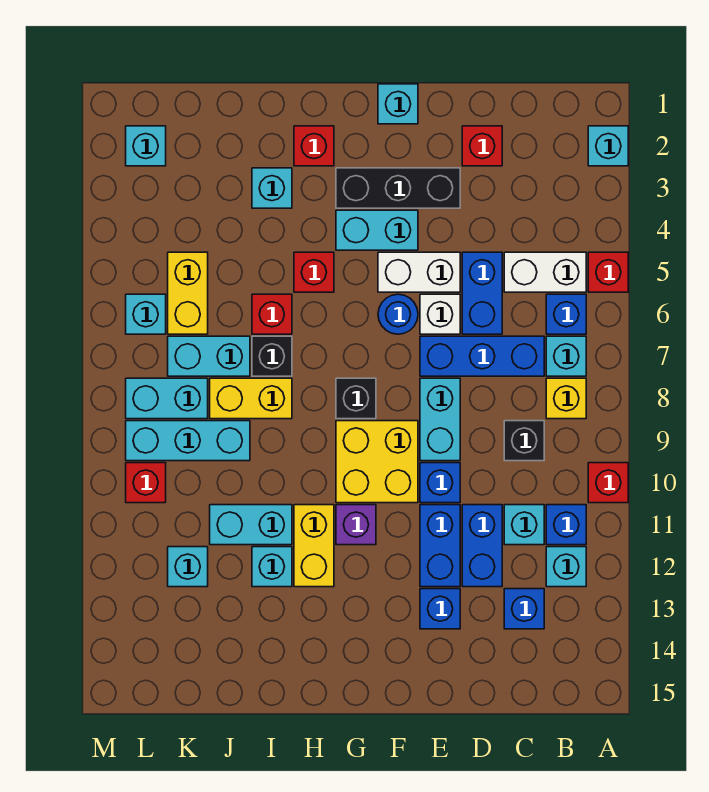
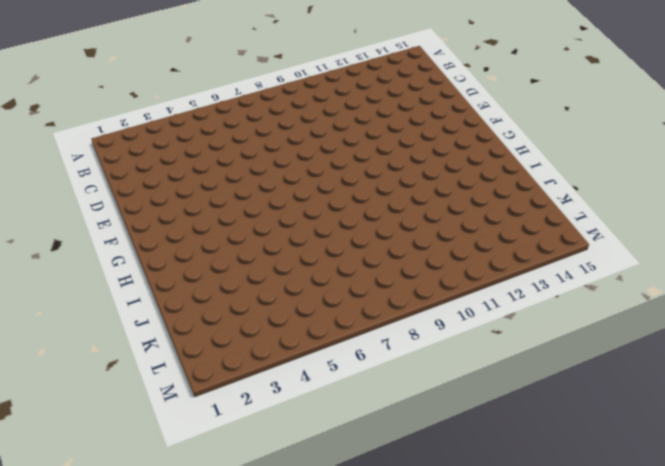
none -> cyan brick A2 level 1
none -> red brick A5 level 1
none -> red brick A10 level 1
none -> white brick B5:C5 level 1

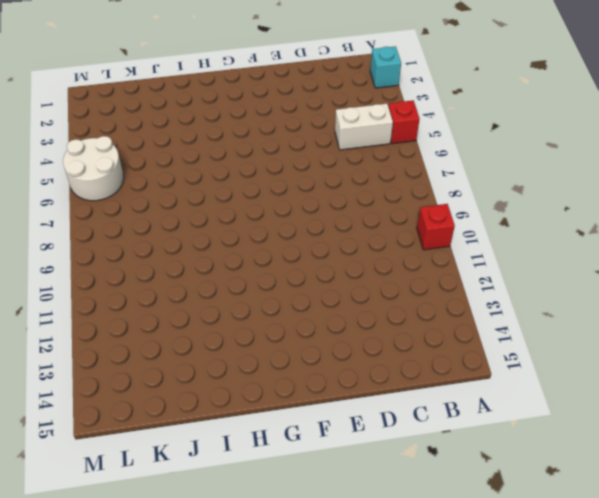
white round brick L5:M6 level 1 -> cyan brick L6 level 1
none -> blue brick B6 level 1
none -> cyan brick B7 level 1
none -> yellow brick B8 level 1
none -> blue brick B11 level 1

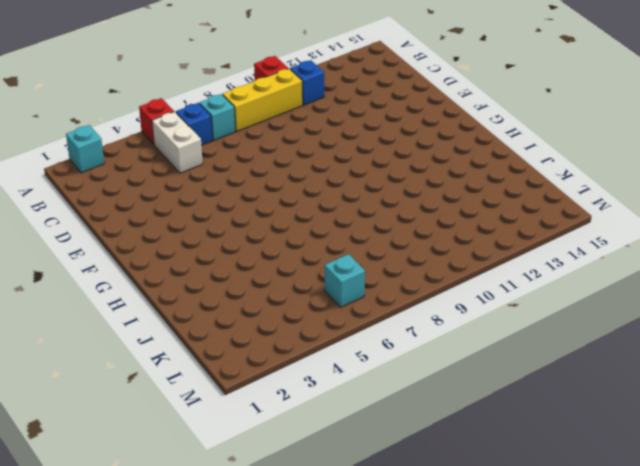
yellow brick B8:B10 level 1 -> yellow brick B8 level 1
none -> cyan brick B12 level 1
none -> blue brick C7:E7 level 1
none -> black brick C9 level 1
none -> cyan brick C11 level 1

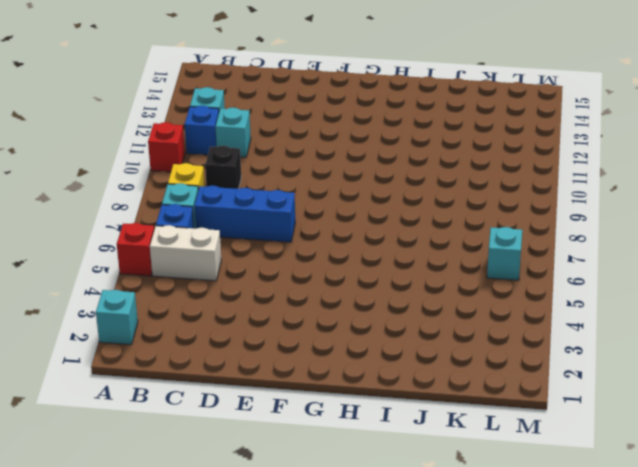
none -> blue brick C13 level 1
none -> red brick D2 level 1
none -> blue brick D5:D6 level 1
none -> blue brick D11:D12 level 1

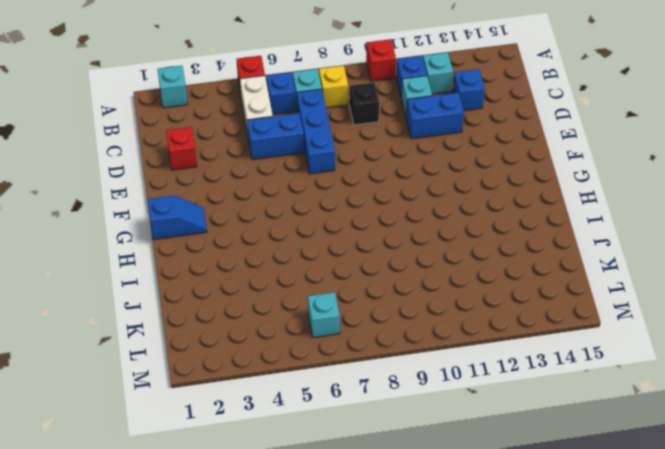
blue slope G1:G2 level 1 top 1 -> none
none -> black brick E3:G3 level 1
none -> white brick E5:F5 level 1
none -> white brick E6 level 1
none -> cyan brick E8:E9 level 1

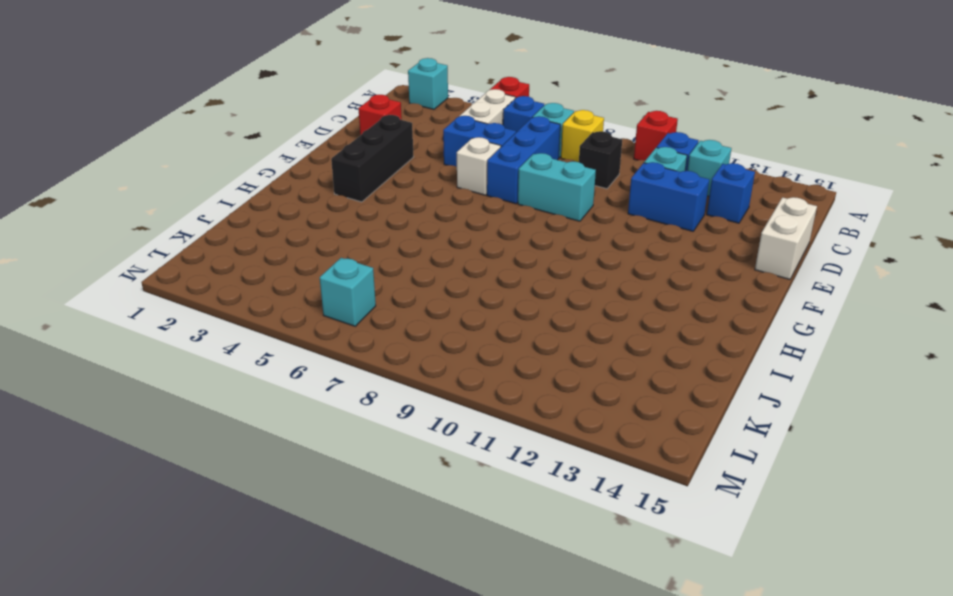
white brick D15:E15 level 1 -> white brick E5:F5 level 1
none -> blue brick E10 level 1
none -> blue brick E11:E12 level 1
none -> blue brick E13 level 1
none -> cyan brick F1 level 1

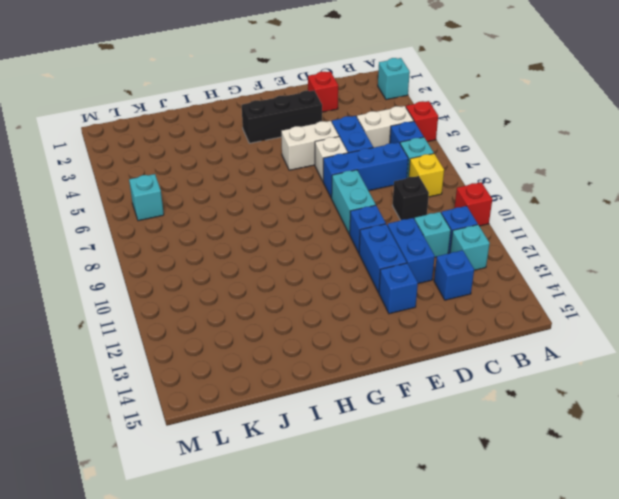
none -> cyan brick F1 level 1
none -> cyan brick F4:G4 level 1
none -> blue round brick F6 level 1
none -> yellow brick F9:G10 level 1

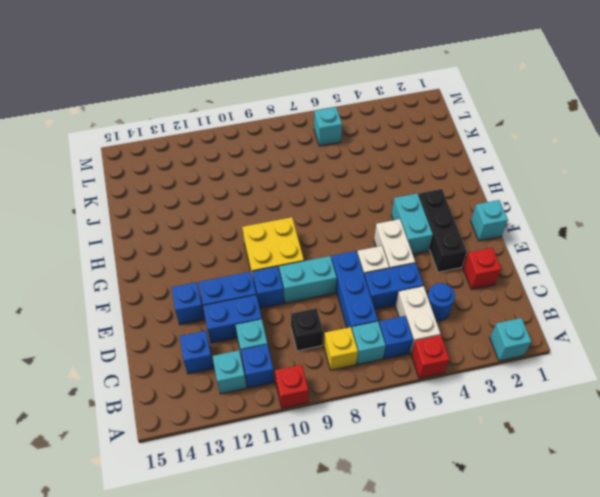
blue round brick C4 level 1 -> blue round brick F6 level 1
none -> black brick G8 level 1
none -> purple brick G11 level 1
none -> red brick H2 level 1
none -> red brick H5 level 1

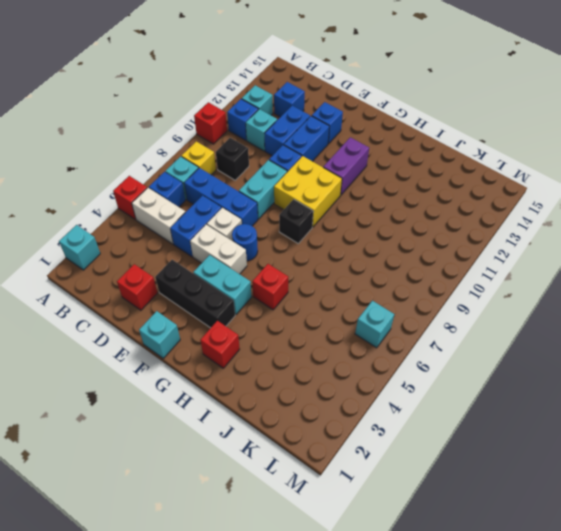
purple brick G11:G12 level 1 -> purple brick G11 level 1
none -> yellow brick H11:H12 level 1
none -> cyan brick I3 level 1
none -> red brick I6 level 1
none -> black brick I7 level 1

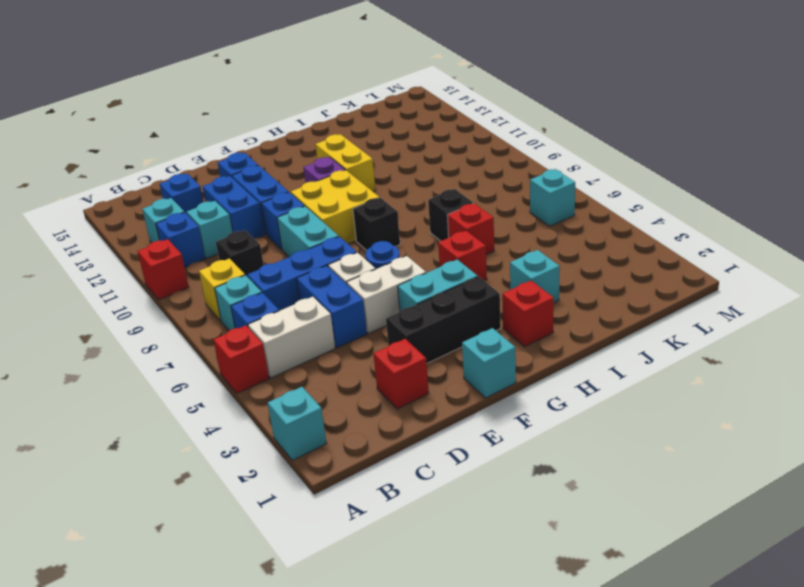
none -> yellow brick I8:J8 level 1
none -> cyan brick I11:J11 level 1
none -> cyan brick I12 level 1
none -> cyan brick J7:K7 level 1

